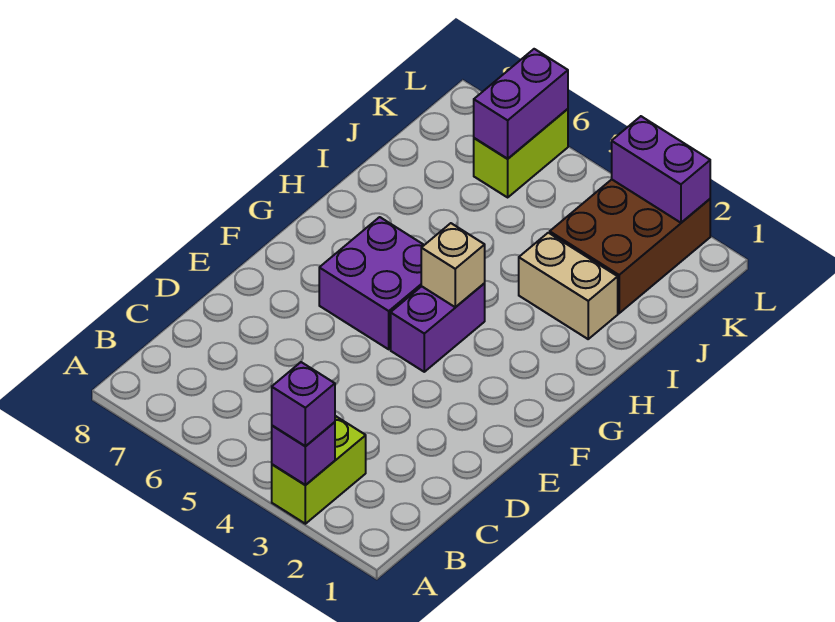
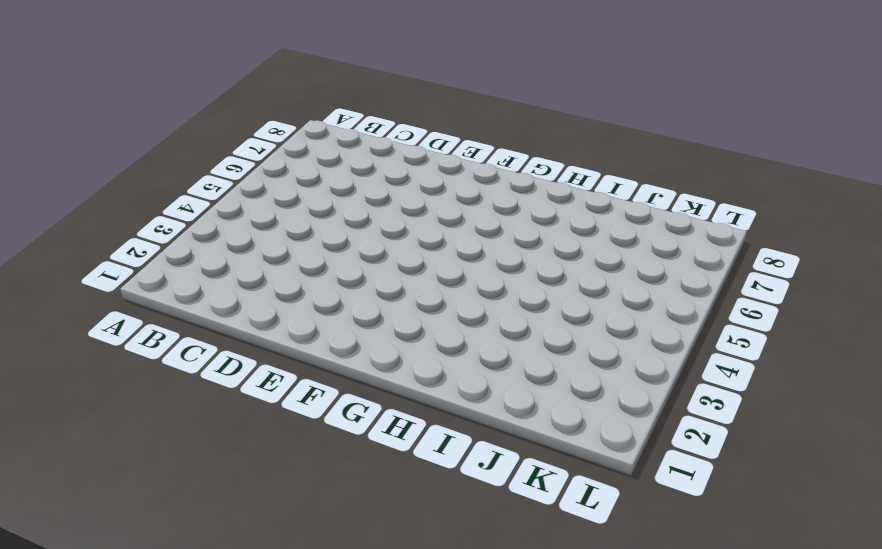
none -> lime brick A3:B3 level 1
none -> purple brick F4:G4 level 1

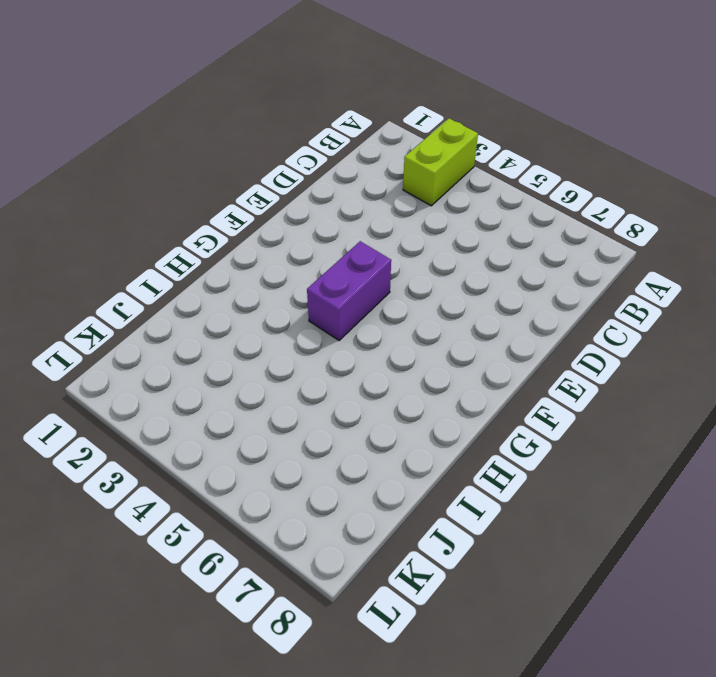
none -> purple brick F5:G6 level 1
none -> tan brick I2:I3 level 1

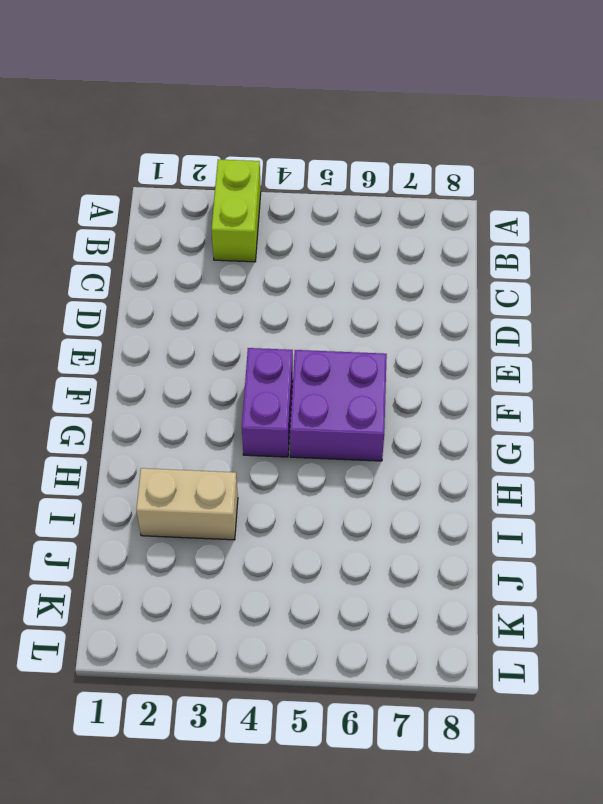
none -> brown brick J2:L3 level 1
none -> lime brick K6:L6 level 1

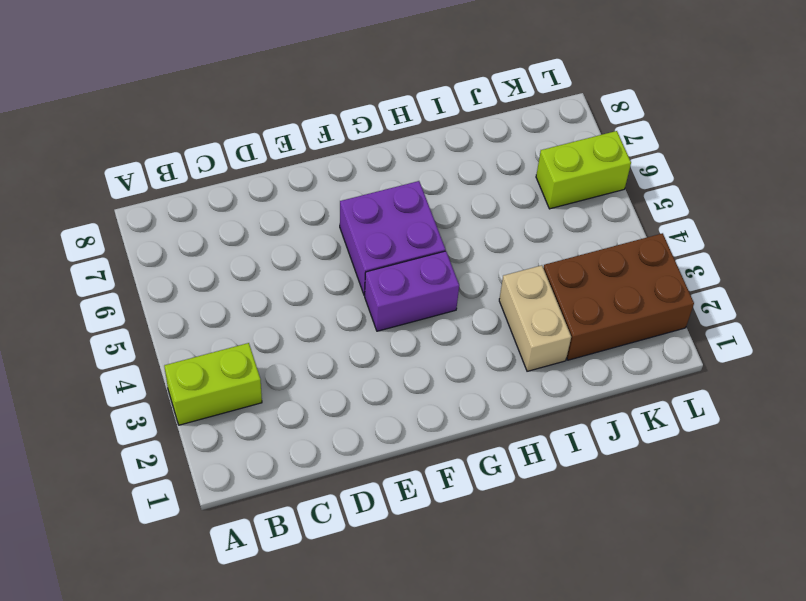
none -> purple brick A3 level 2
none -> tan brick G4 level 2

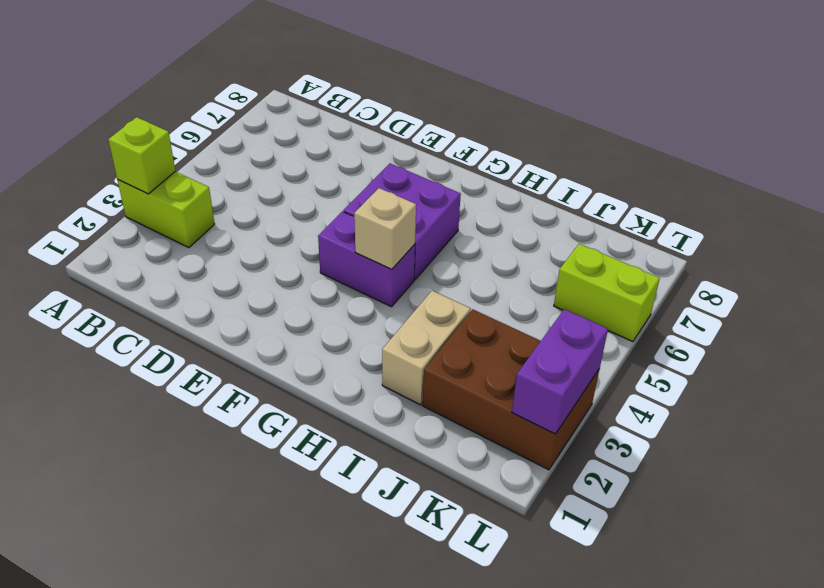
lime brick A3 level 2 -> purple brick A3 level 2
none -> purple brick K6:L6 level 2
none -> purple brick A3 level 3

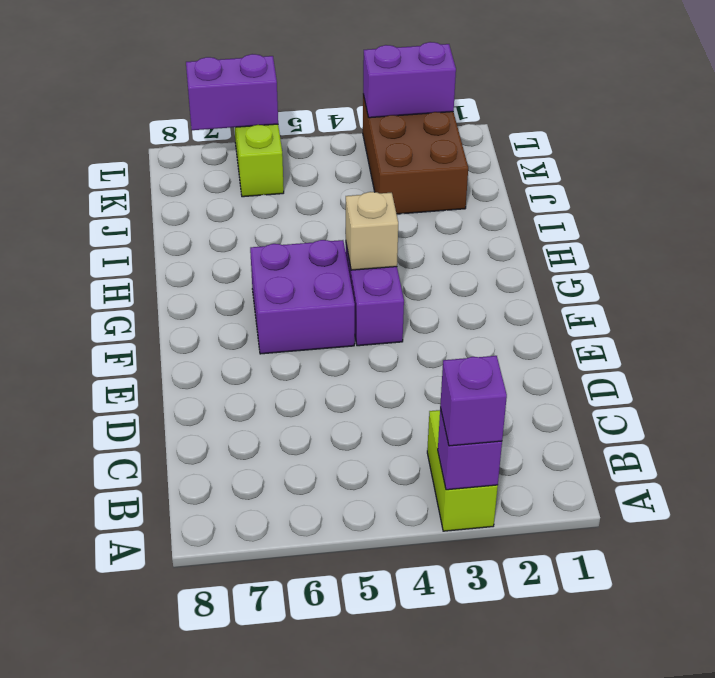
purple brick L6:L7 level 2 -> purple brick K6:L6 level 2
none -> tan brick I2:I3 level 1

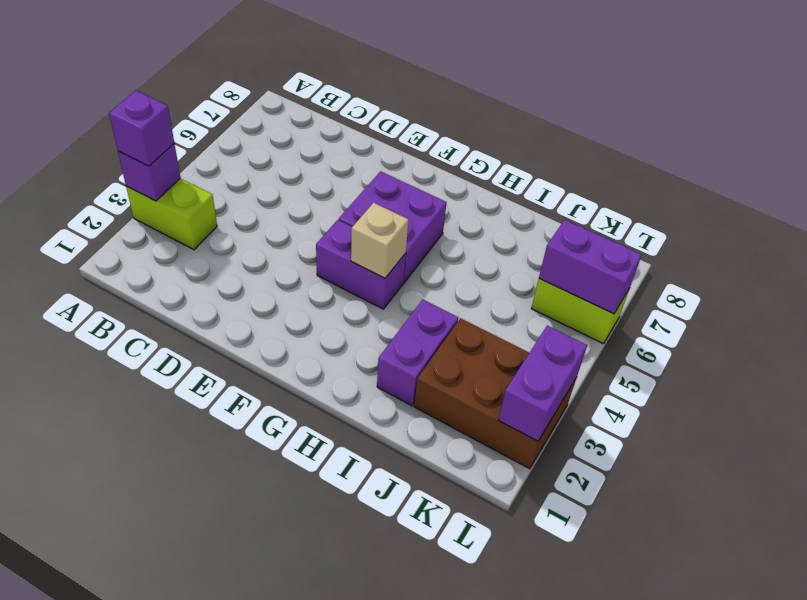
purple brick I2:I3 level 1 -> tan brick I2:I3 level 1

